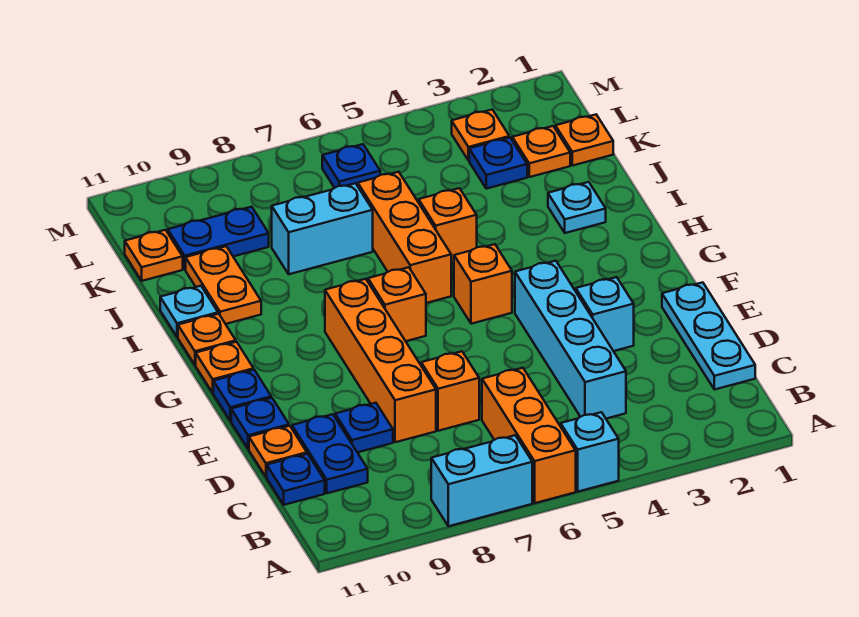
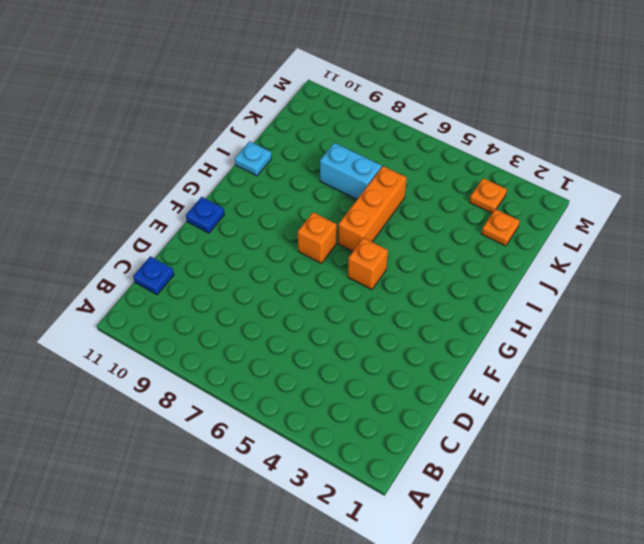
none -> cyan brick A5 level 1
none -> orange brick A6:C6 level 1
none -> cyan brick A7:A8 level 1
none -> cyan plate C1:E1 level 1

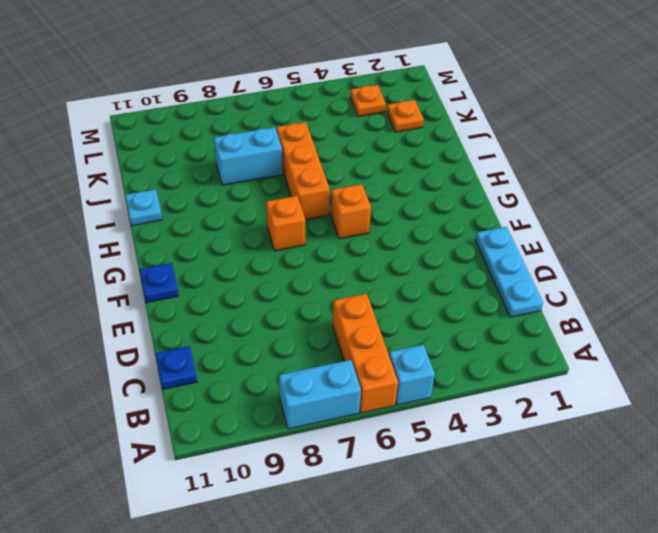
none -> cyan brick C4:F4 level 1
none -> blue plate C10:D10 level 1
none -> orange brick D7 level 1
none -> orange brick D8:G8 level 1

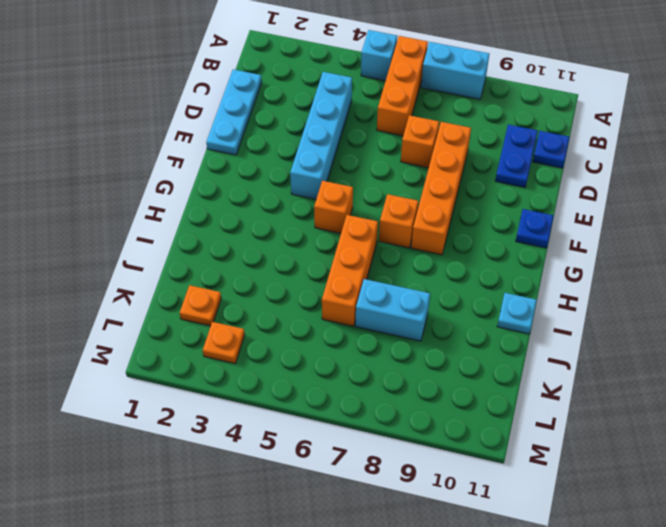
none -> blue plate D9 level 1
none -> orange plate D11 level 1
none -> cyan brick E3 level 1
none -> blue plate E11 level 1

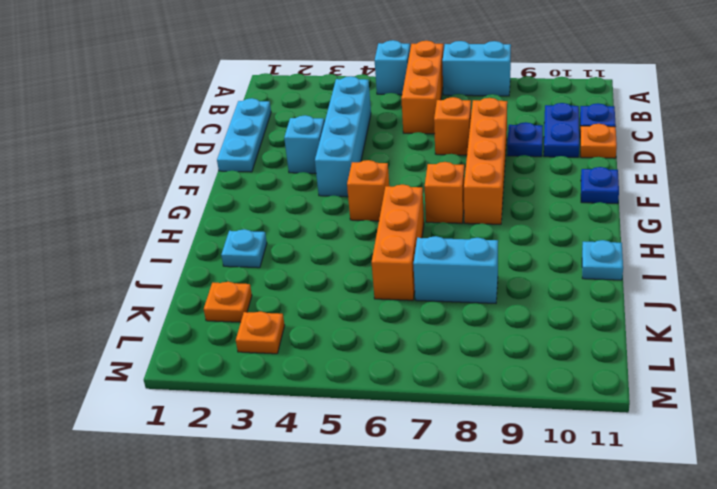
none -> blue plate E11 level 1
none -> orange plate G11 level 1
none -> orange plate H11 level 1
none -> orange brick I5 level 1

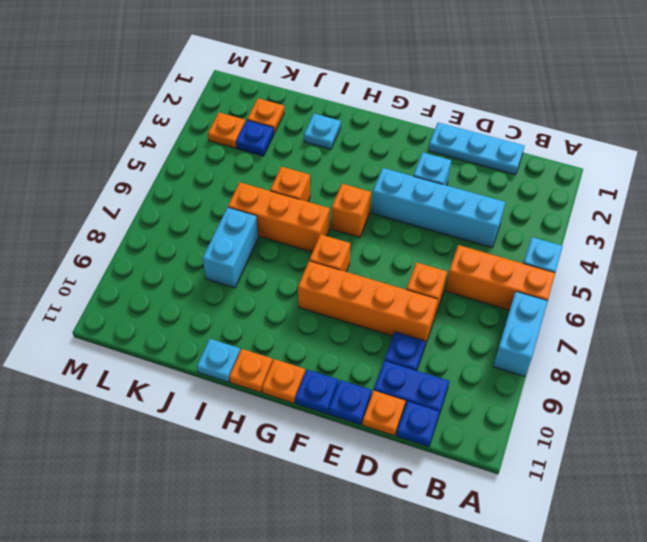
none -> orange plate I10:J10 level 1
none -> orange plate K1 level 1
none -> blue plate K9:K10 level 1
none -> orange plate K11 level 1

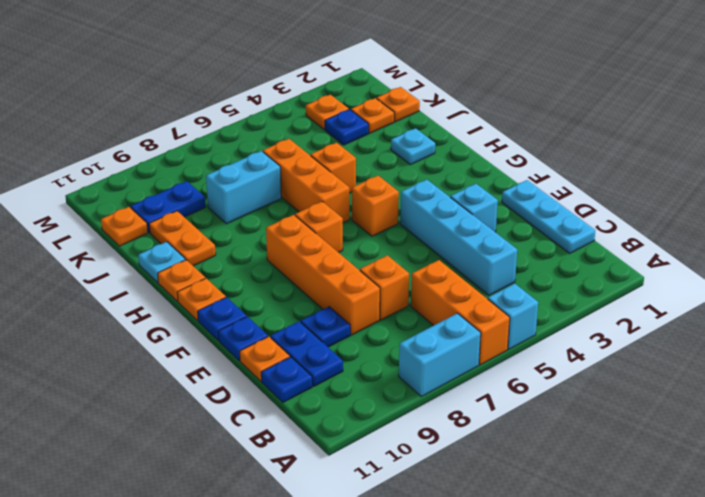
none -> blue plate L6 level 1

